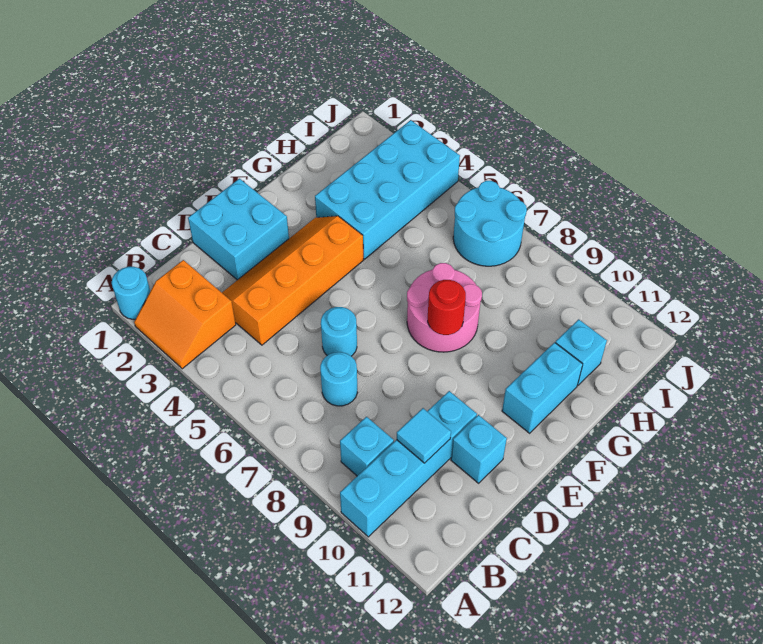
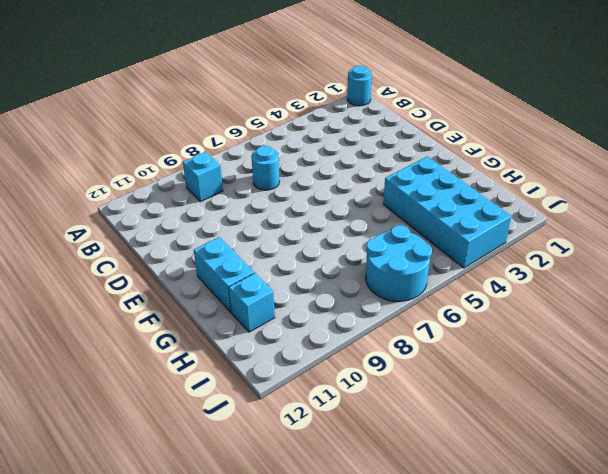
none -> orange slope A2:B3 level 1 top B
none -> cyan brick A10:D10 level 1
none -> orange slope C3:F4 level 1 top 4

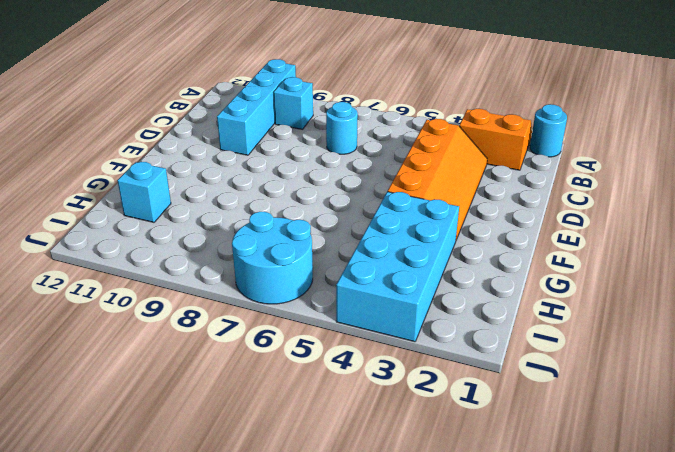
none -> cyan brick D1:E2 level 1
none -> cyan round brick D6 level 1
none -> cyan brick D11 level 1

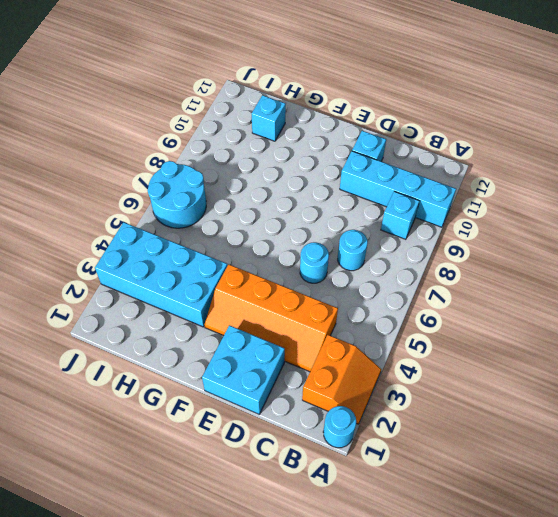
none -> pink round brick F7:G8 level 1
none -> cyan brick F11:G11 level 1
none -> cyan tile C10 level 2

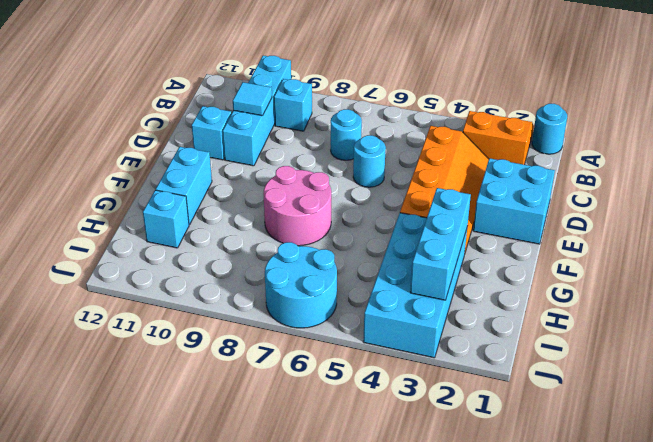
cyan brick G3:I3 level 2 -> none
none -> red round brick F8 level 2

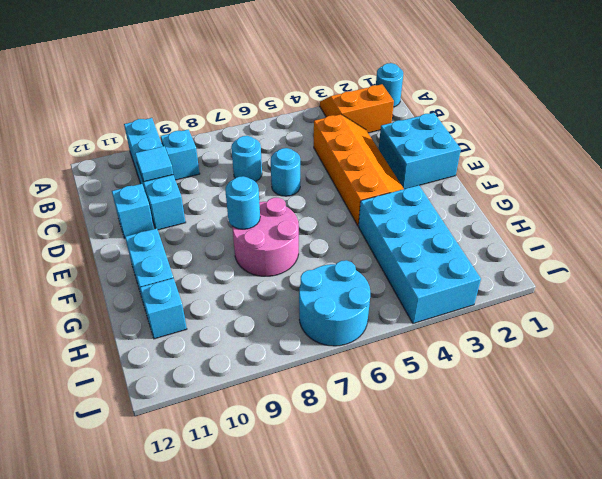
cyan round brick F8 level 2 -> red round brick F8 level 2

